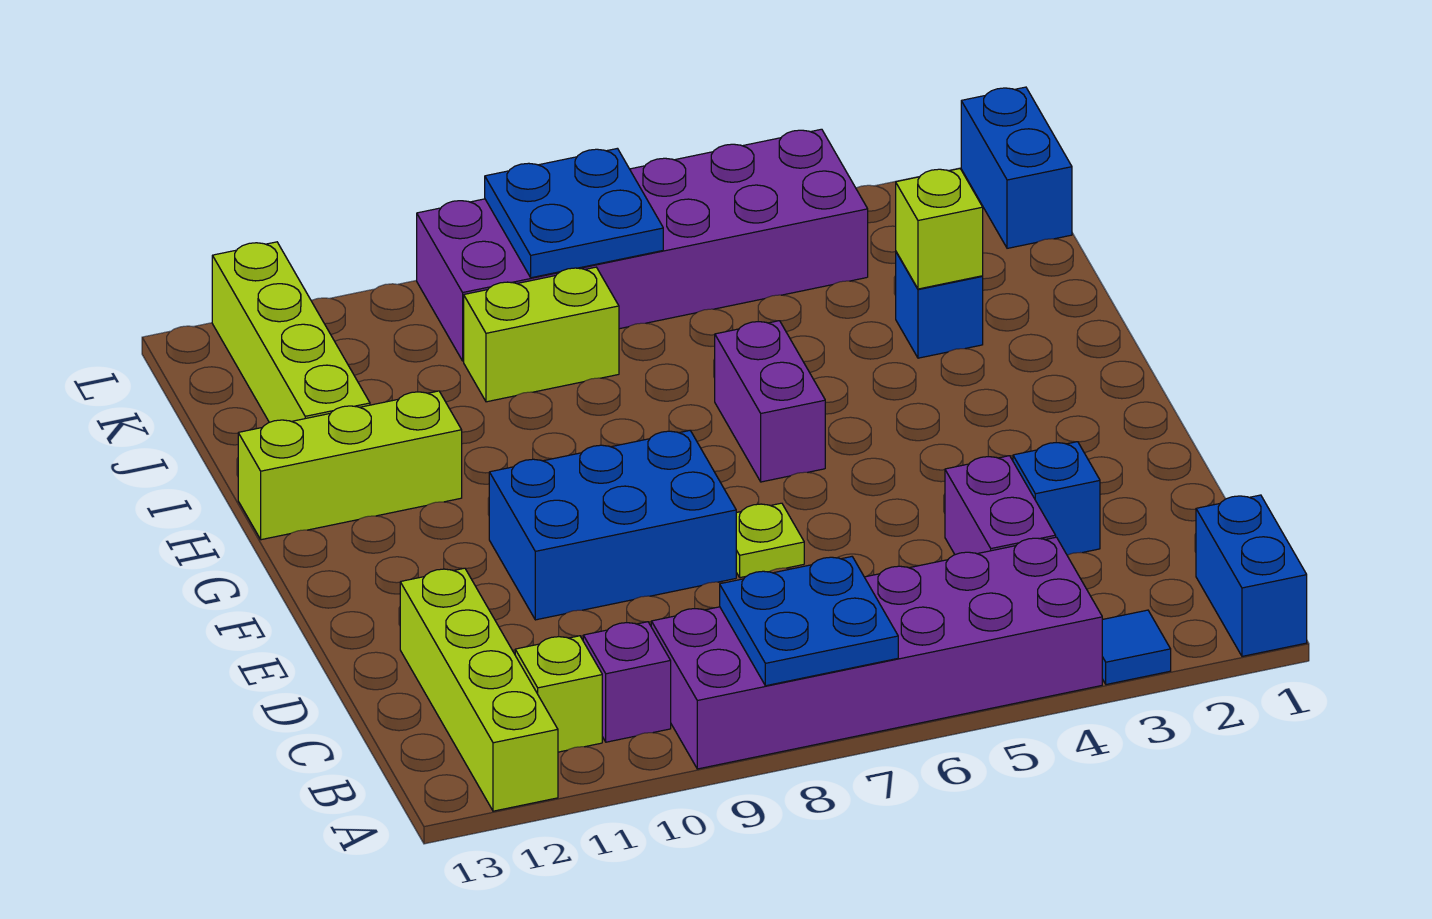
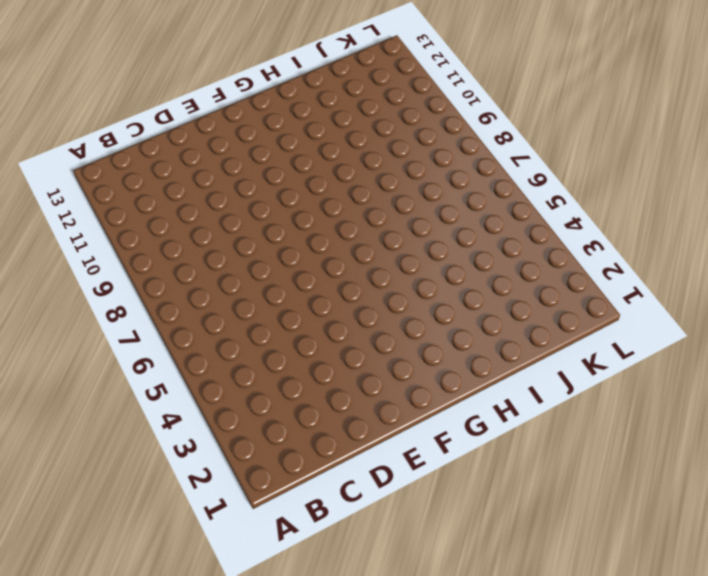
none -> blue brick A1:B1 level 1
none -> blue tile A3 level 1
none -> purple brick A4:B9 level 1

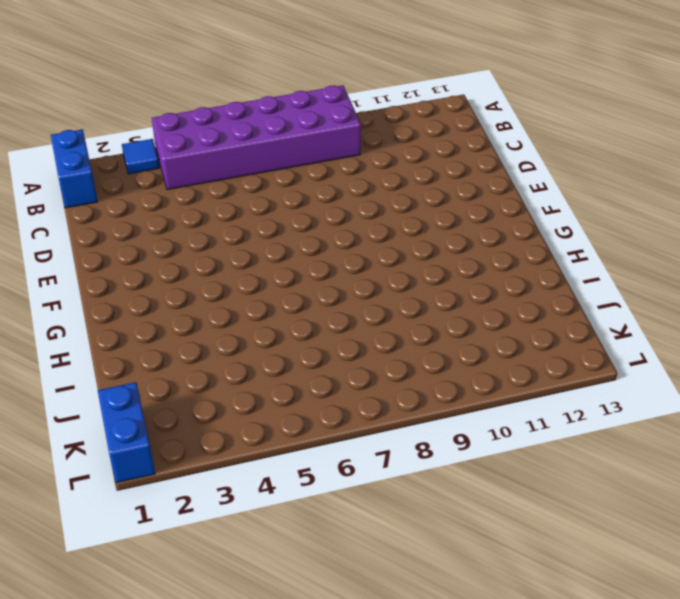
none -> lime brick A12:D12 level 1
none -> purple brick B10 level 1
none -> lime brick B11 level 1

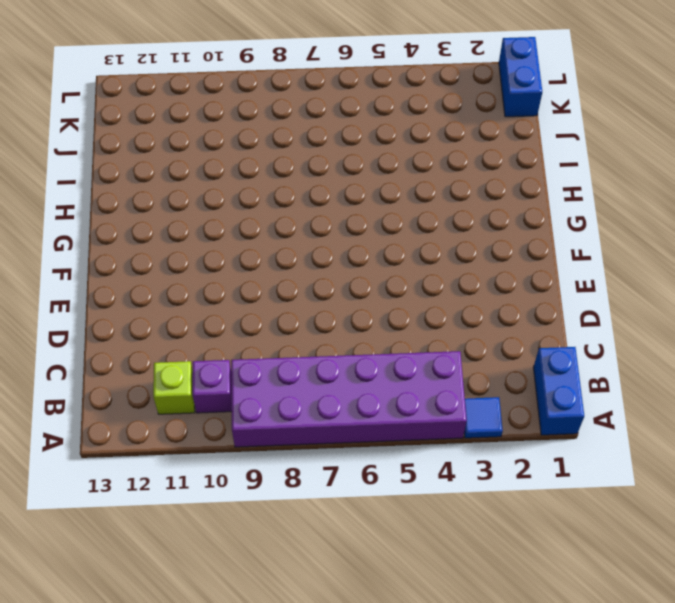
none -> lime brick A12:D12 level 1
none -> purple brick C4:D4 level 1
none -> blue brick D3 level 1

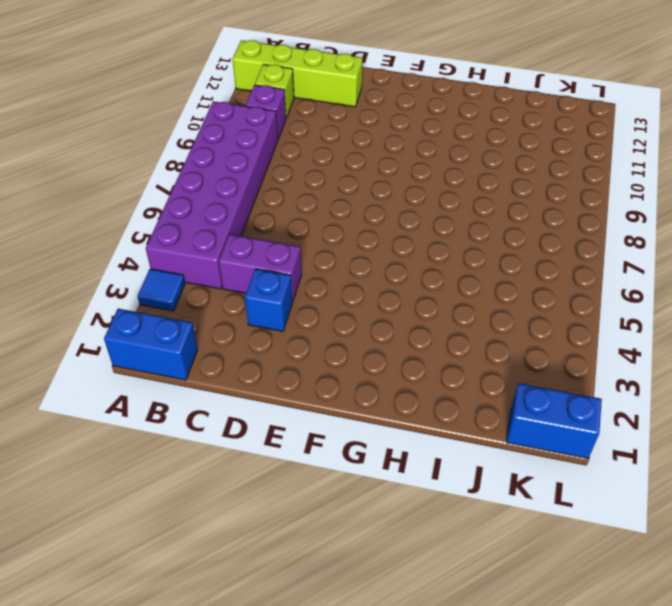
none -> lime plate E7 level 1
none -> blue brick E8:F10 level 1
none -> purple brick G6:H6 level 1

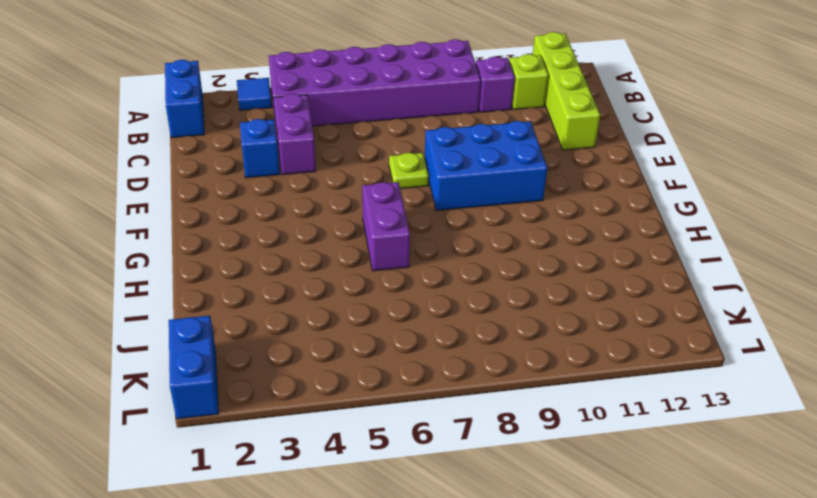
none -> lime brick H11:H13 level 1
none -> blue brick I3 level 1
none -> lime brick I12:L12 level 1

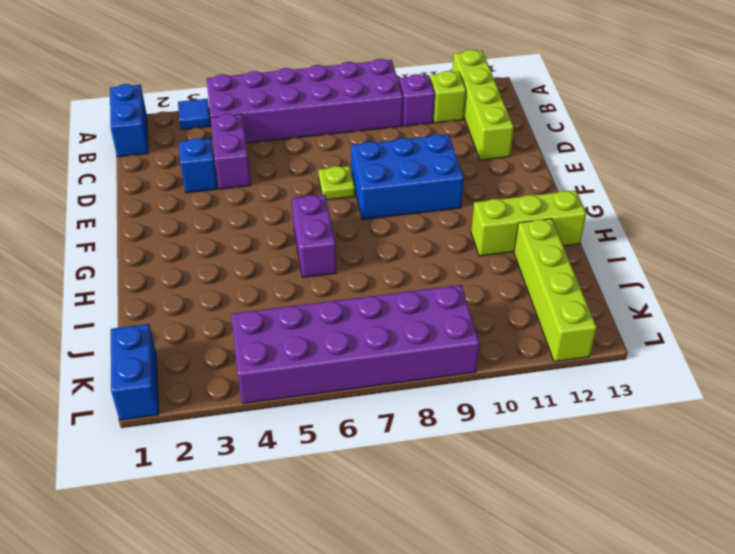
none -> blue brick I3 level 1
none -> lime brick J8:J9 level 1
none -> blue plate A7:B8 level 2

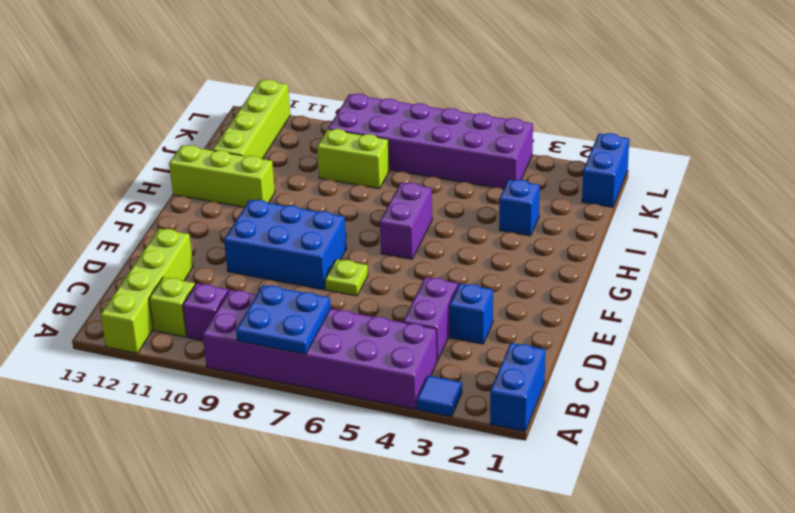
none -> lime brick I3 level 2
none -> blue plate K7:L8 level 2

